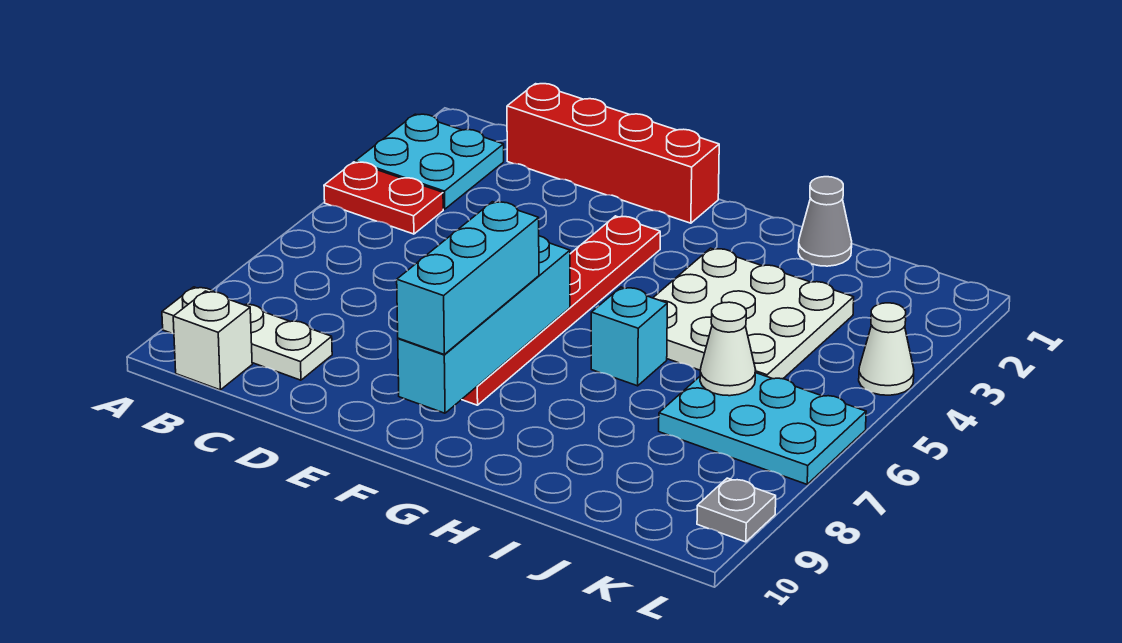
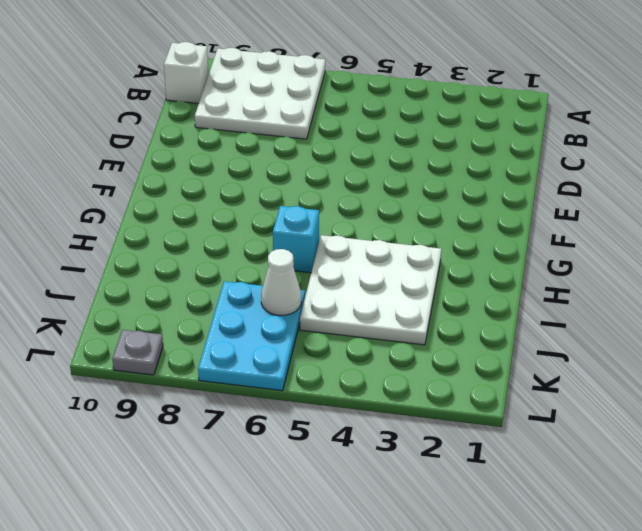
white plate A7:C9 level 1 -> white plate A9:C9 level 1
none -> cyan plate A2:B3 level 1
none -> red plate A4:B4 level 1
none -> red brick C1:F1 level 1

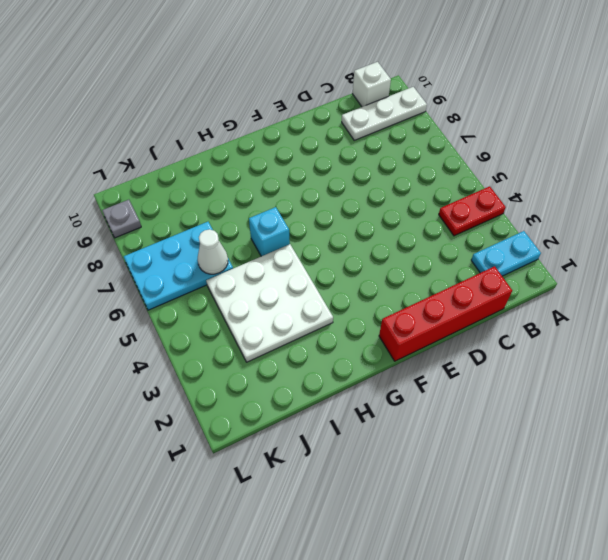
cyan plate A2:B2 level 1 -> cyan plate A2:B3 level 1
none -> red plate F3:F8 level 1
none -> grey cone I1 level 1
none -> white cone L4 level 1

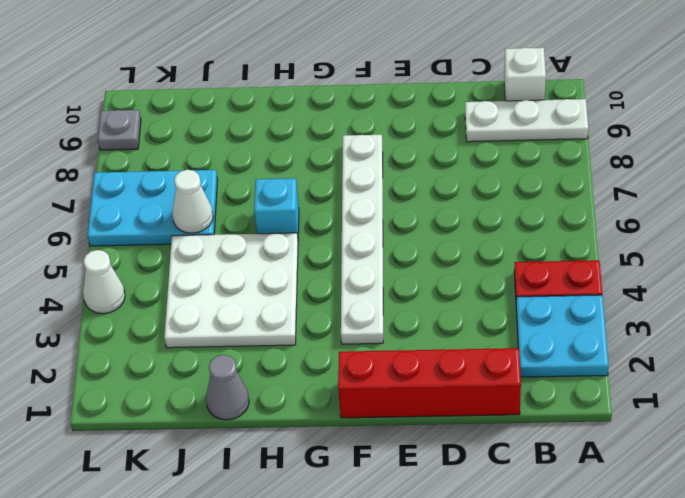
white plate F3:F8 level 1 -> red plate F3:F8 level 1
none -> cyan brick F6:F9 level 2
none -> cyan brick F7:F9 level 3

